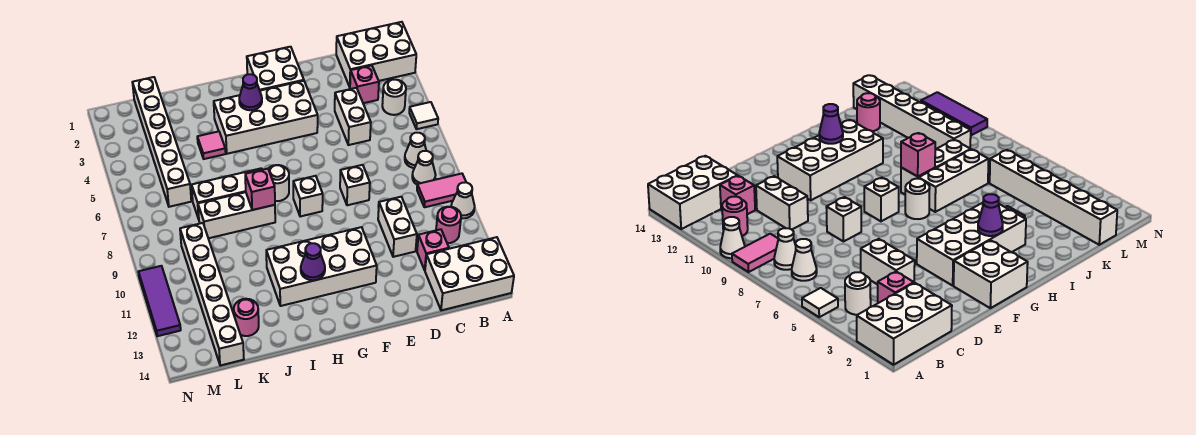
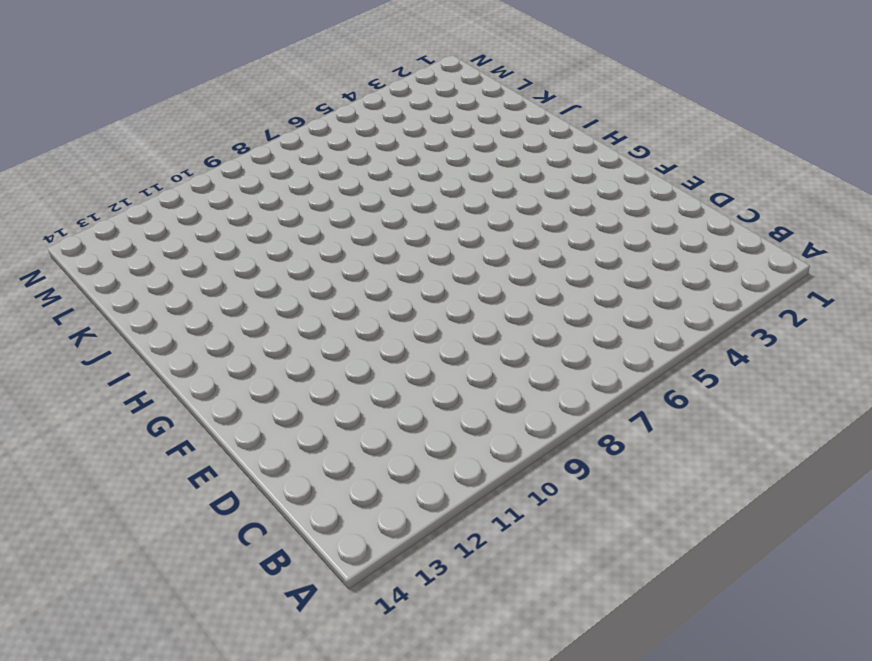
none -> white brick A1:C2 level 1
none -> white tile A5 level 1
none -> pink tile A9:B9 level 1

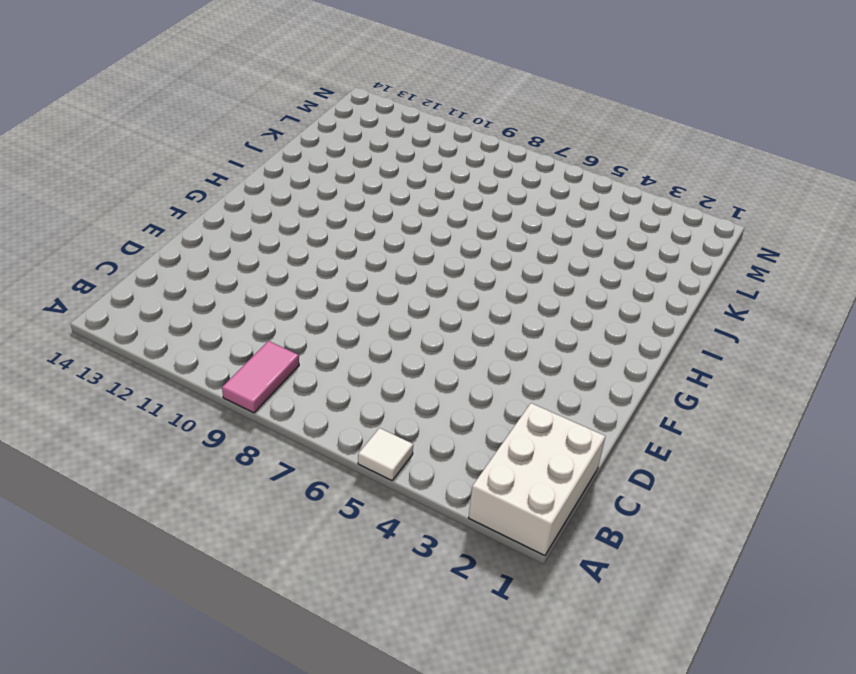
none -> white cone A10 level 1
none -> white brick A13:C14 level 1
none -> white round brick B4 level 1

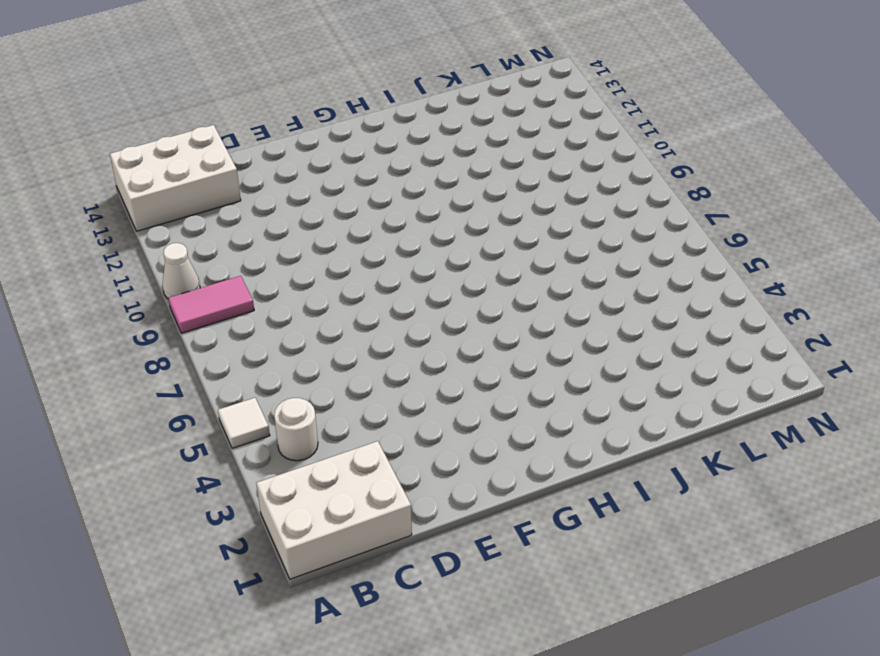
none -> white cone B7 level 1
none -> white cone B8 level 1
none -> pink round brick B11 level 1

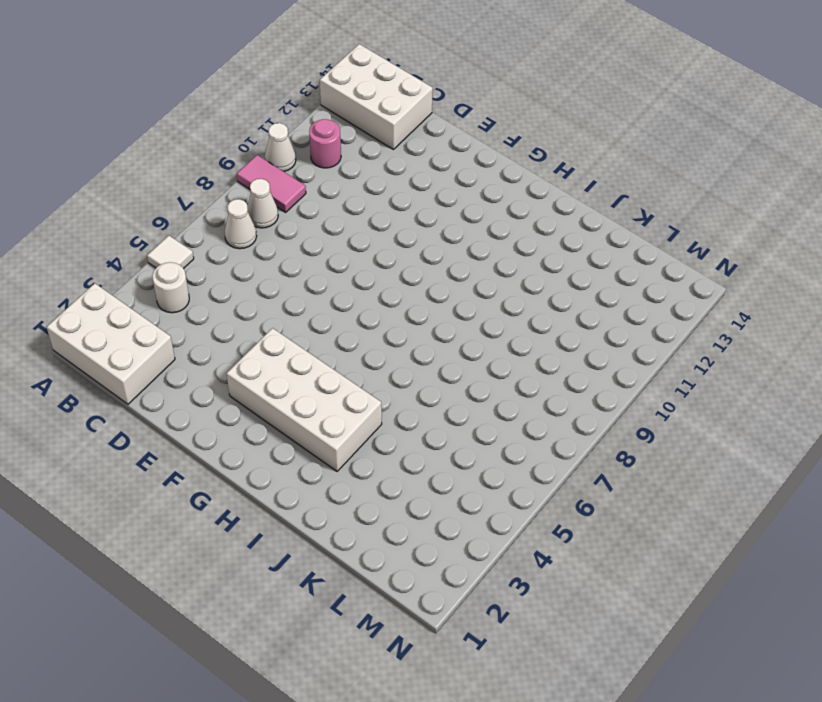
none -> pink brick C3 level 1
none -> pink brick C12 level 1
none -> white brick D4:D5 level 1

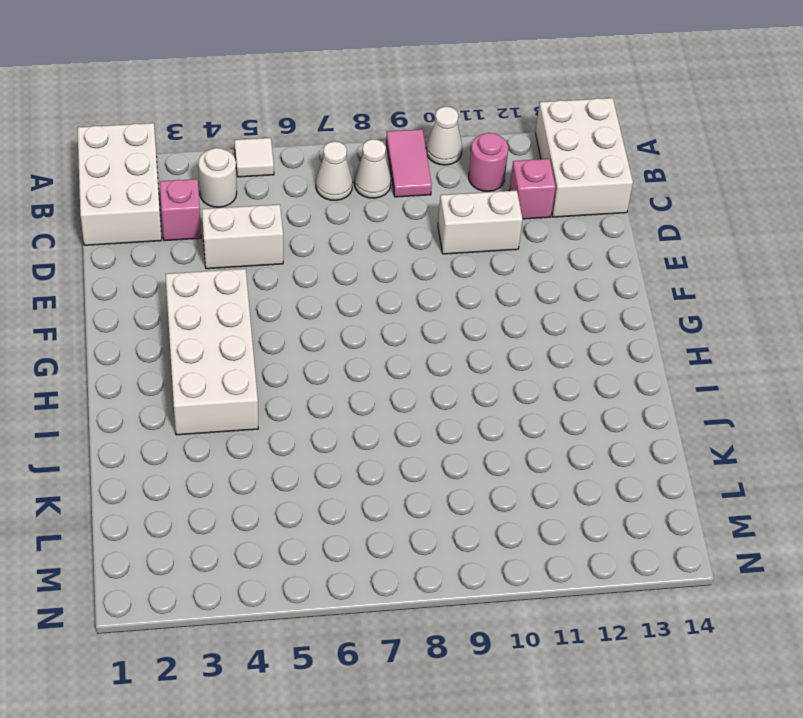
none -> white brick E8 level 1
none -> white brick F1:G2 level 1
none -> white brick F11:I12 level 1

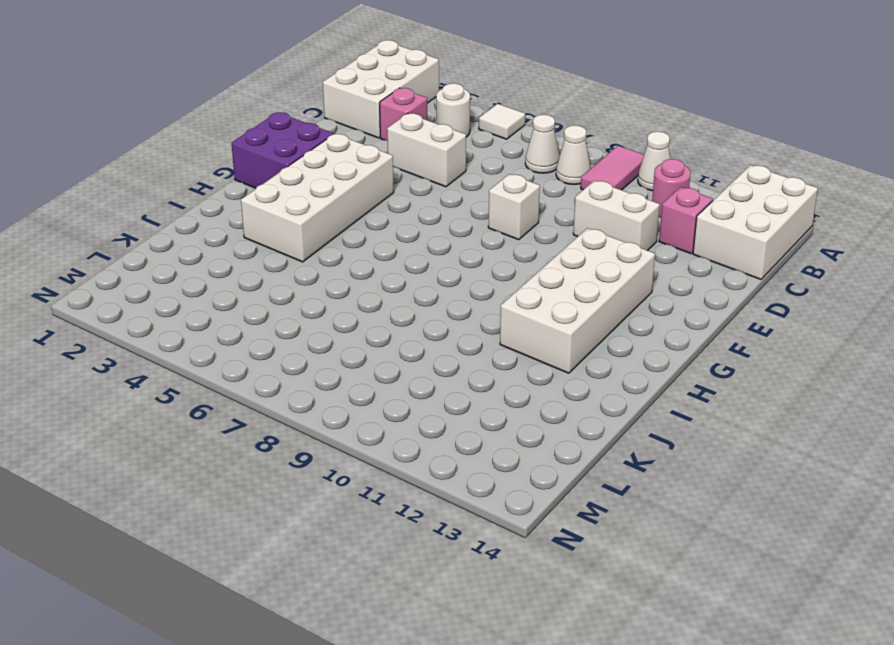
purple brick F1:G2 level 1 -> white brick F1:G2 level 1
none -> white brick G8 level 1
none -> white round brick H7 level 1
none -> white brick I7:K7 level 1

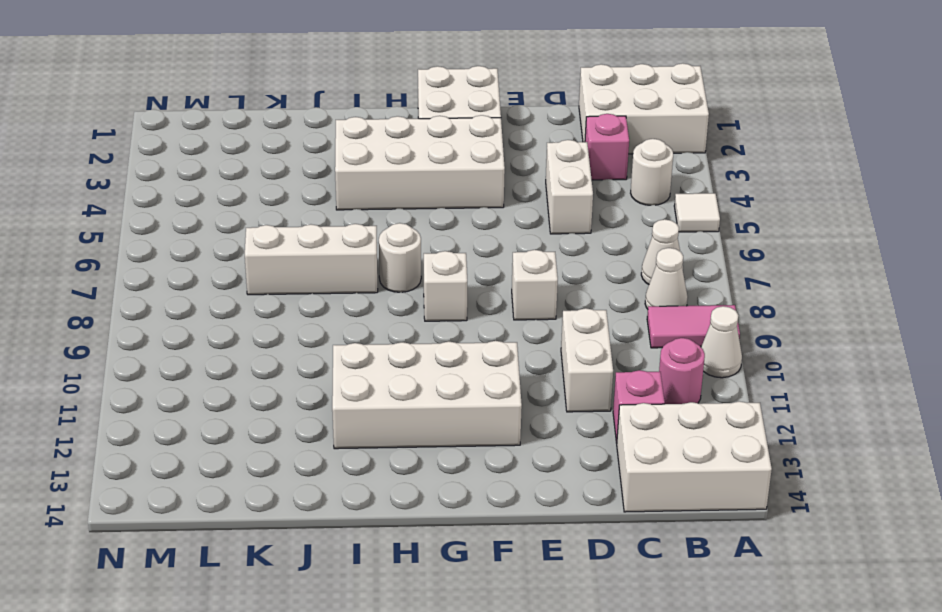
none -> white brick I8:K8 level 1
none -> pink tile J4 level 1
none -> pink round brick K13 level 1

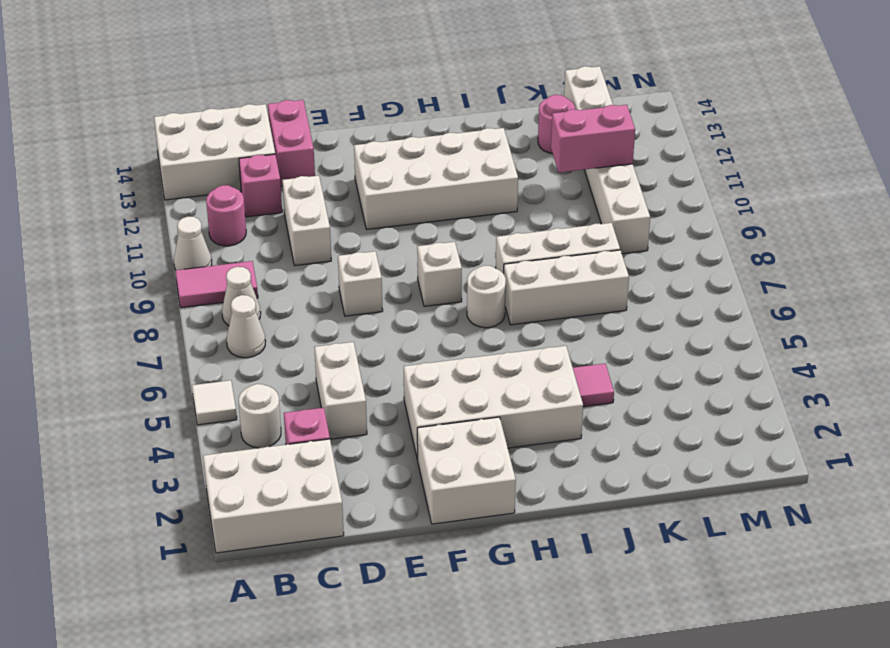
pink brick D13:D14 level 1 -> none
pink brick K11:L11 level 2 -> none
none -> white brick L1:L6 level 1
none -> purple tile N10:N12 level 1
none -> purple cone H3 level 2

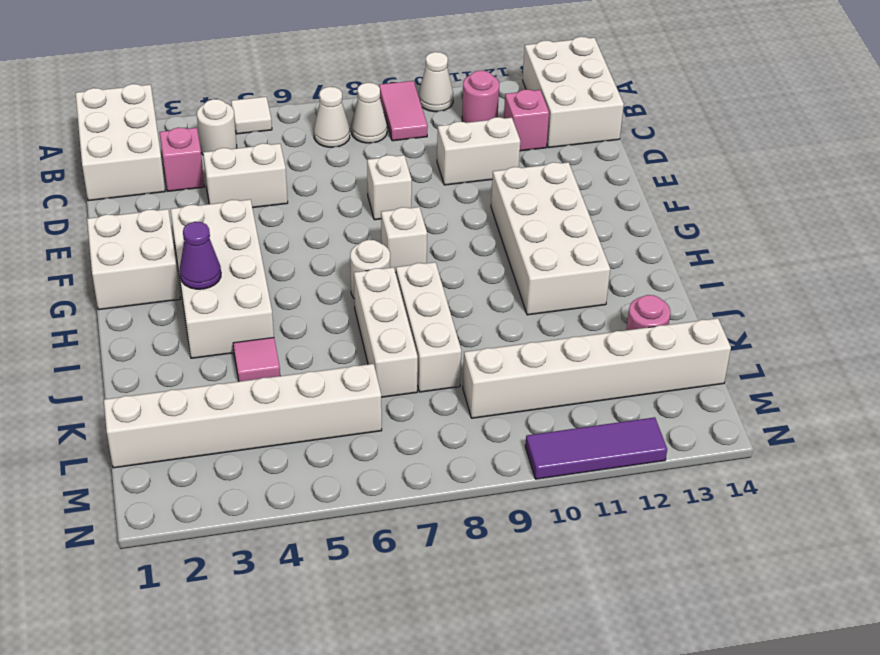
none -> purple cone H12 level 2
none -> pink brick I8 level 2

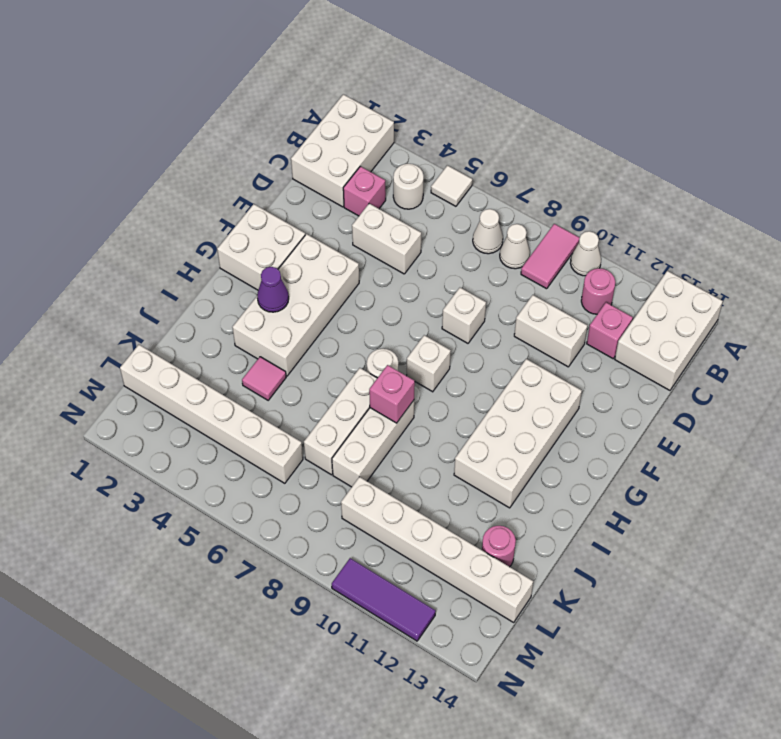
none -> purple cone H12 level 2

